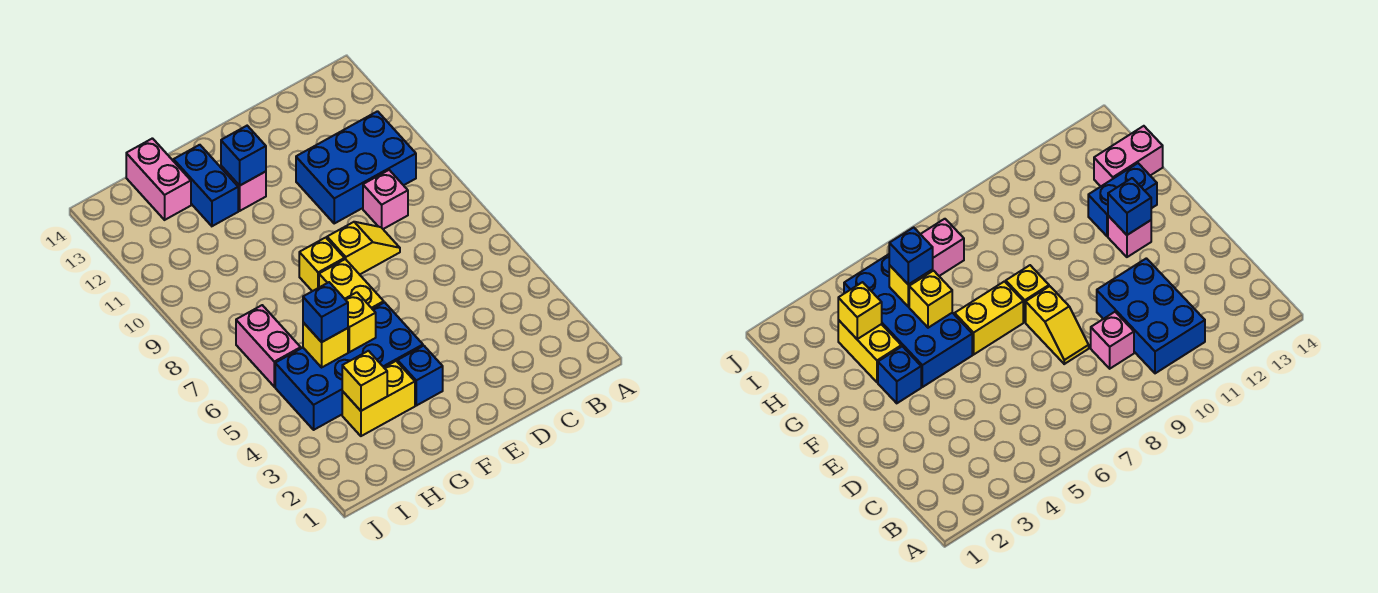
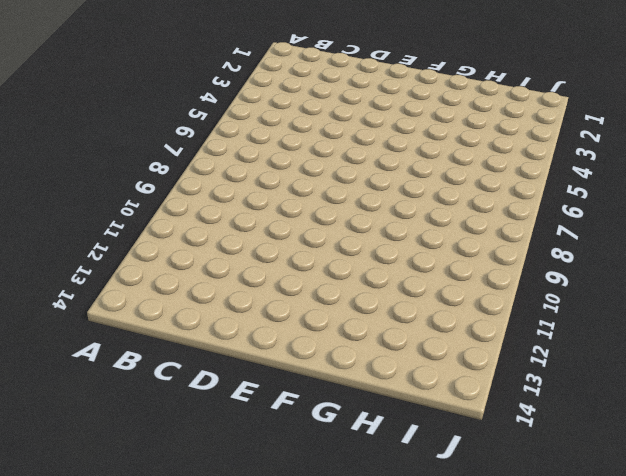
none -> blue brick B10:D11 level 1
none -> pink brick C9 level 1
none -> yellow slope D8:E8 level 1 top E

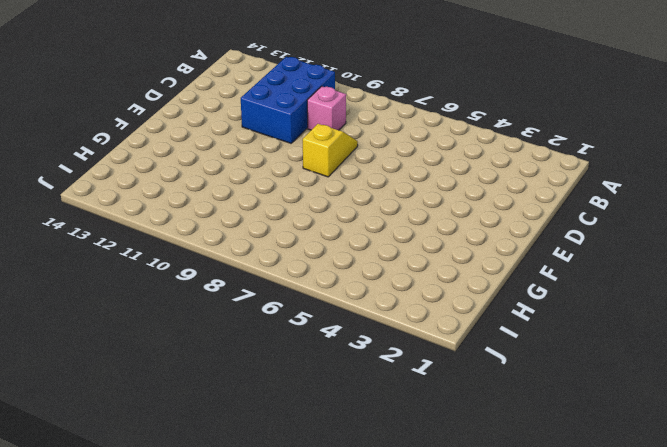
none -> blue brick F3 level 1
none -> blue brick F4:I5 level 1
none -> yellow brick F6:F7 level 1

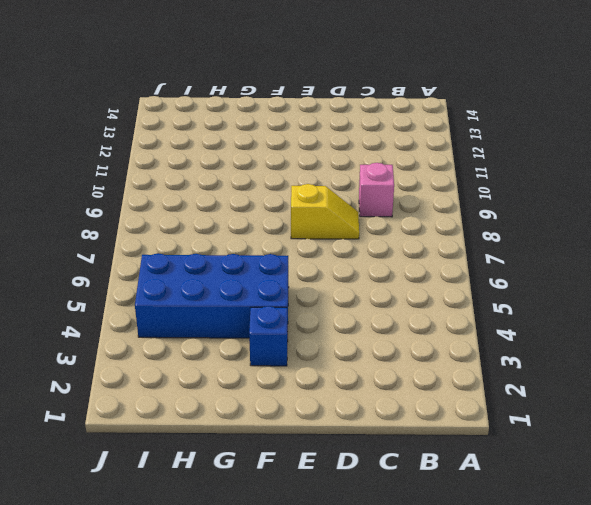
none -> blue brick B10:D11 level 1
none -> yellow brick F6:F7 level 1
none -> yellow brick F8 level 1

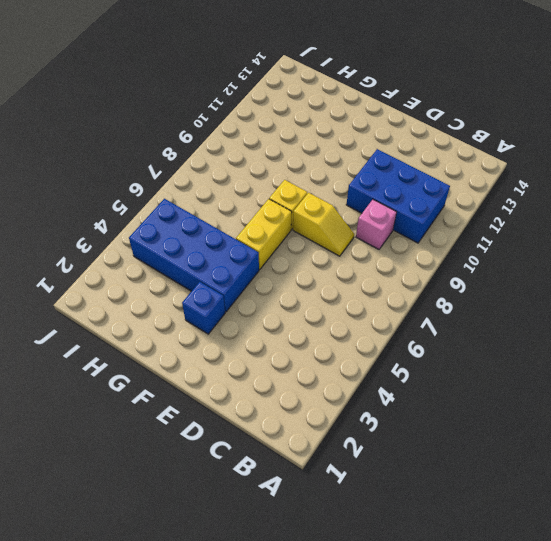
none -> pink brick F12 level 1
none -> yellow brick G3:H3 level 1
none -> blue brick G12:G13 level 1

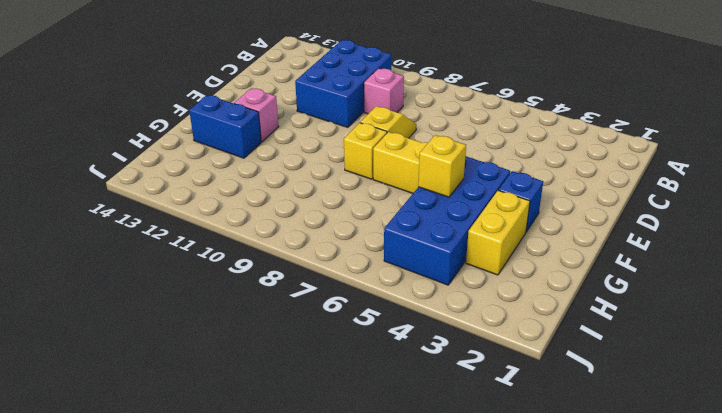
none -> pink brick H13:H14 level 1
none -> pink brick I6:I7 level 1
none -> blue brick F12 level 2

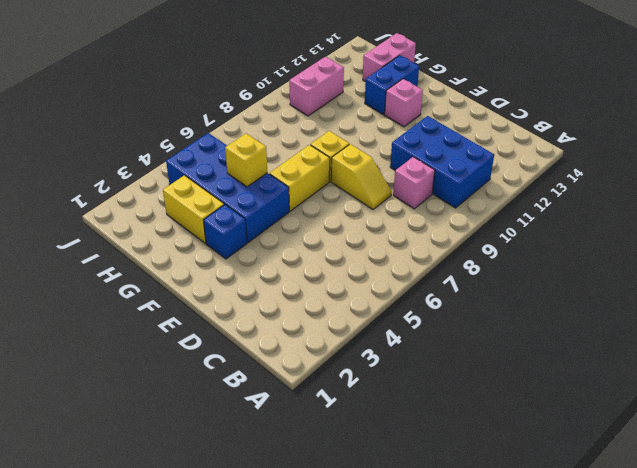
pink brick I10:I11 level 1 -> pink brick I6:I7 level 1
none -> blue brick F12 level 2
none -> yellow brick H3 level 2
none -> yellow brick H5 level 2

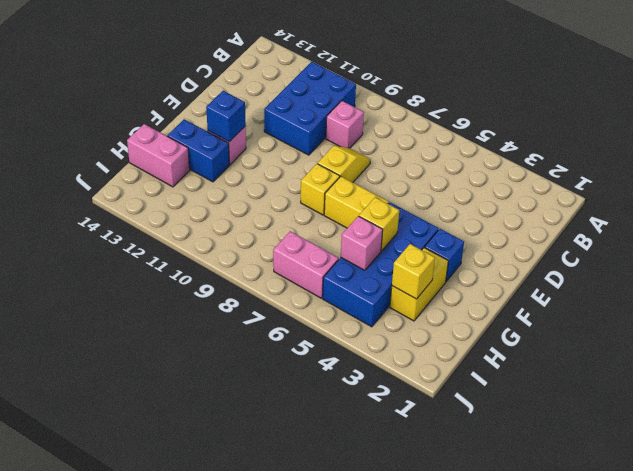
pink brick H5 level 2 -> yellow brick H5 level 2
none -> blue brick H5 level 3

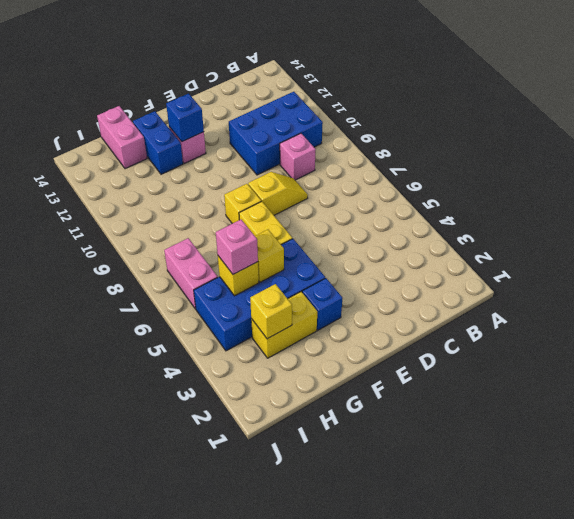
pink brick H5 level 3 -> blue brick H5 level 3

